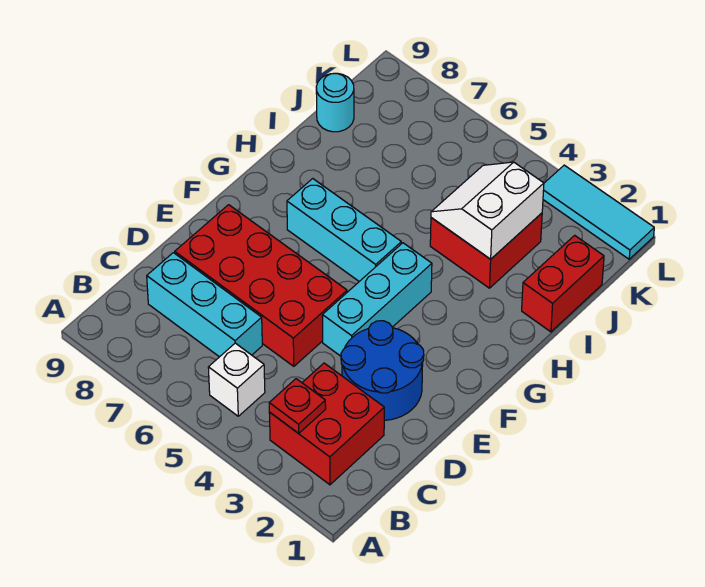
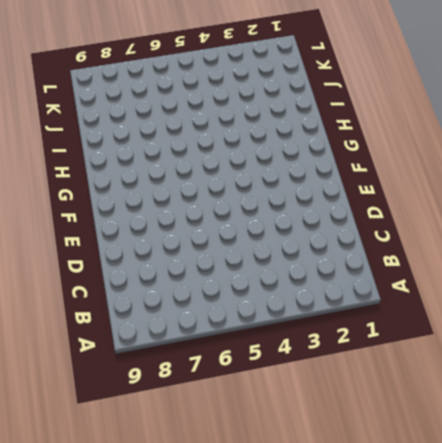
none -> red brick B2:C3 level 1
none -> white brick B5 level 1
none -> cyan brick C6:C8 level 1

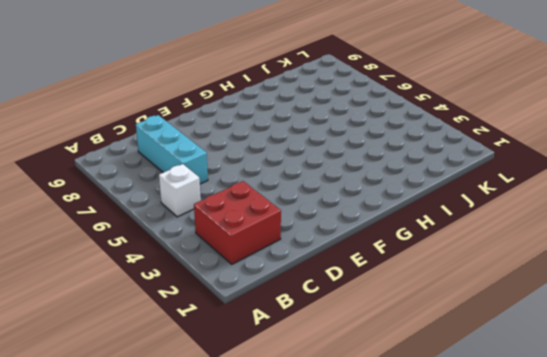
none -> blue round brick D2:E3 level 1
none -> red brick D5:E8 level 1
none -> cyan brick E4:G4 level 1

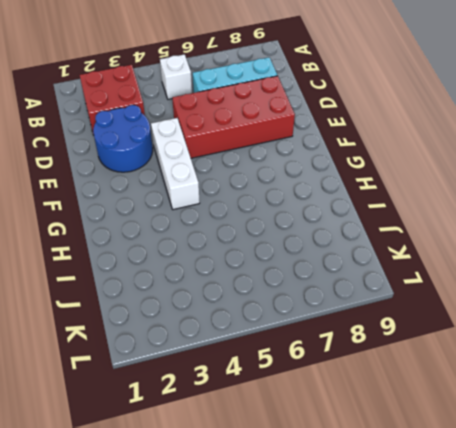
white brick E4:G4 level 1 -> cyan brick E4:G4 level 1
none -> cyan brick G5:G7 level 1
none -> red brick I1:J1 level 1
none -> red brick I3:J4 level 1

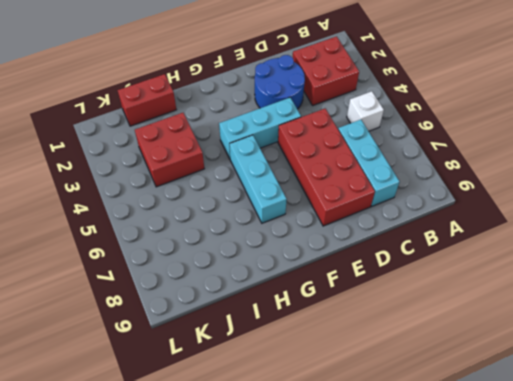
none -> cyan round brick J9 level 1
none -> cyan tile L1:L3 level 1
none -> red plate B3 level 2

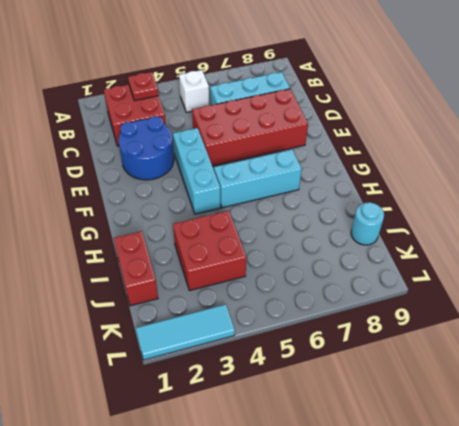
none -> white slope I3:J4 level 2 top 3

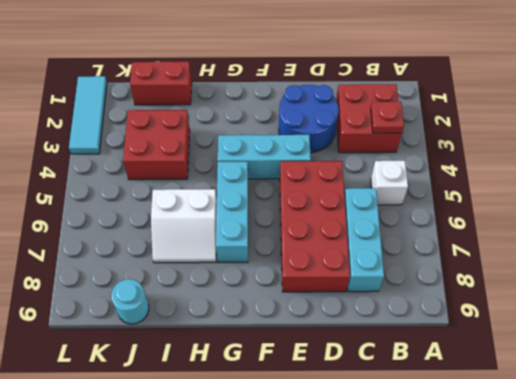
white slope H6:I7 level 1 top 6 -> white slope I3:J4 level 2 top 3

